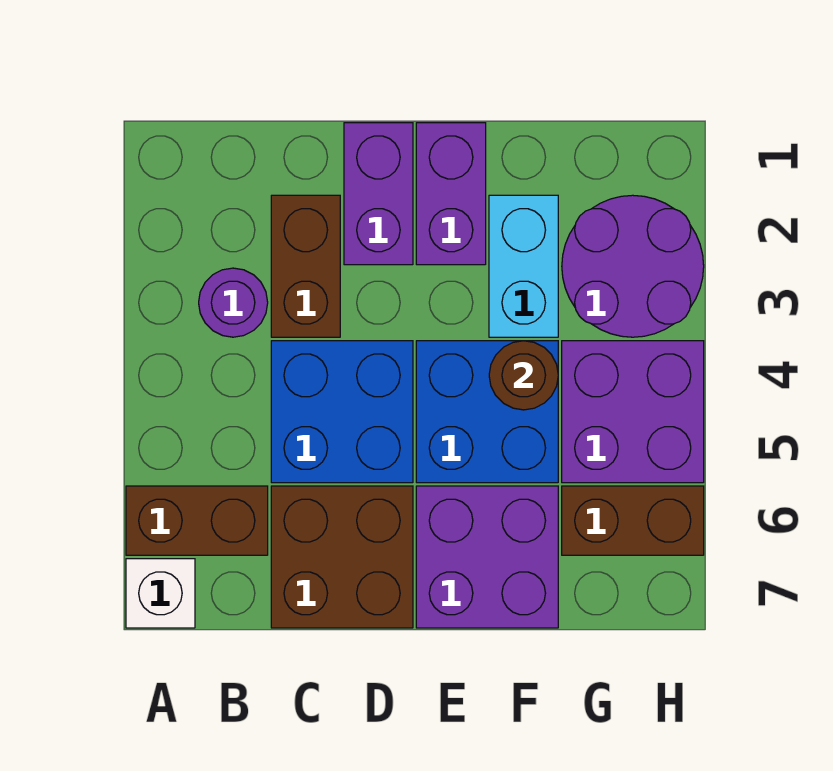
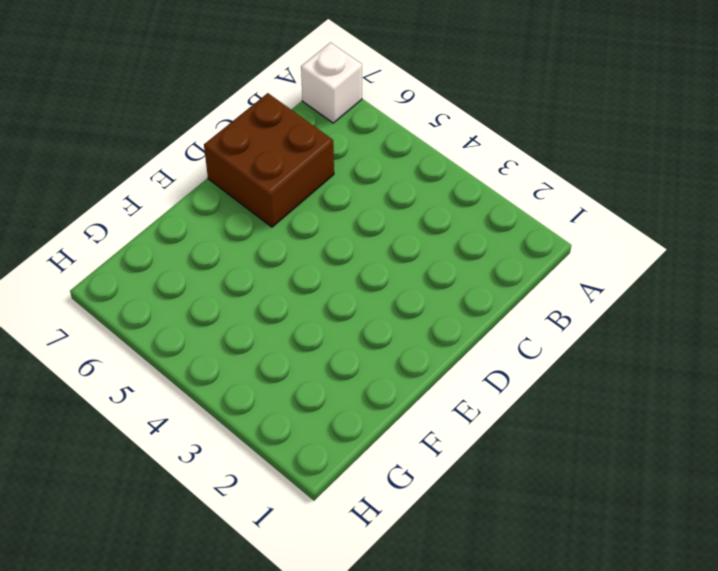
none -> brown brick A6:B6 level 1
none -> purple round brick B3 level 1
none -> brown brick C2:C3 level 1

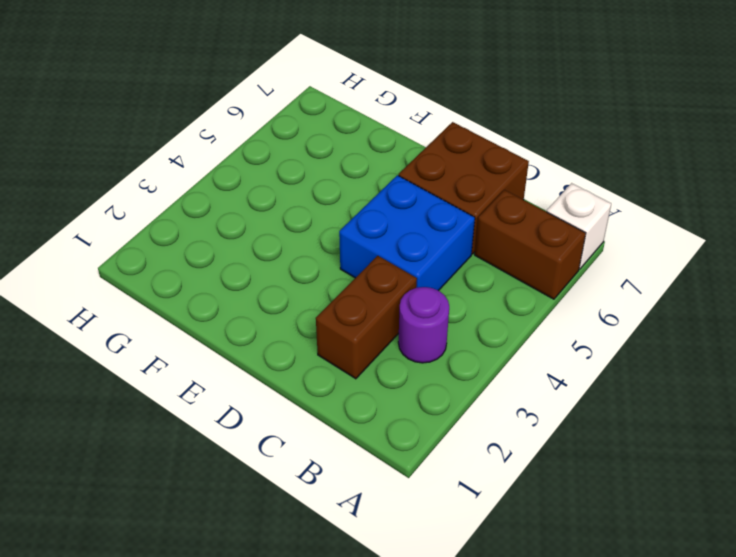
none -> purple brick D1:D2 level 1
none -> purple brick E1:E2 level 1
none -> blue brick E4:F5 level 1

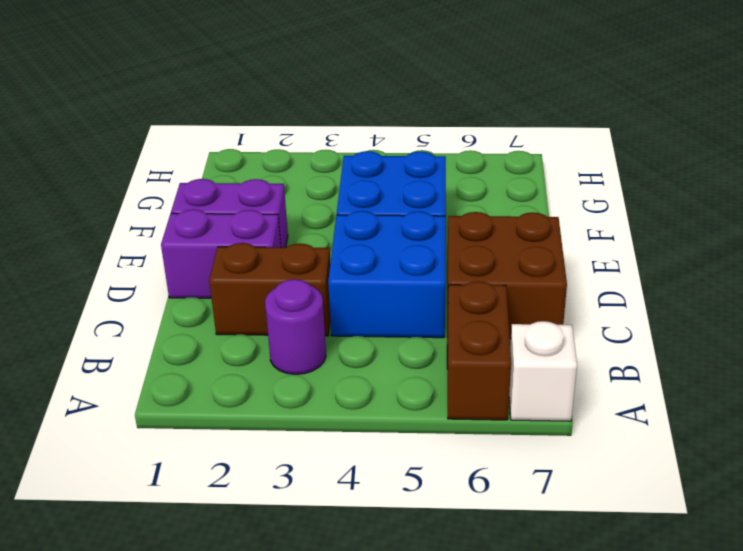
none -> purple brick E6:F7 level 1
none -> cyan brick F2:F3 level 1
none -> purple round brick G2:H3 level 1

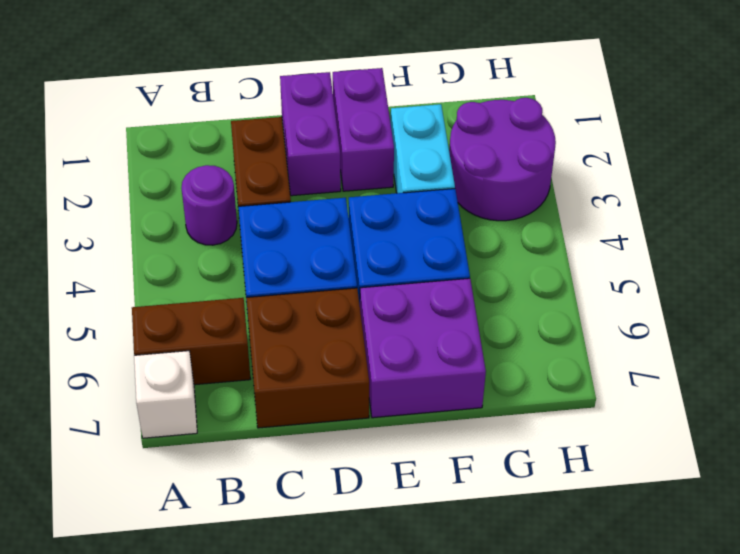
none -> purple brick G4:H5 level 1
none -> brown brick G6:H6 level 1
none -> brown round brick F4 level 2

